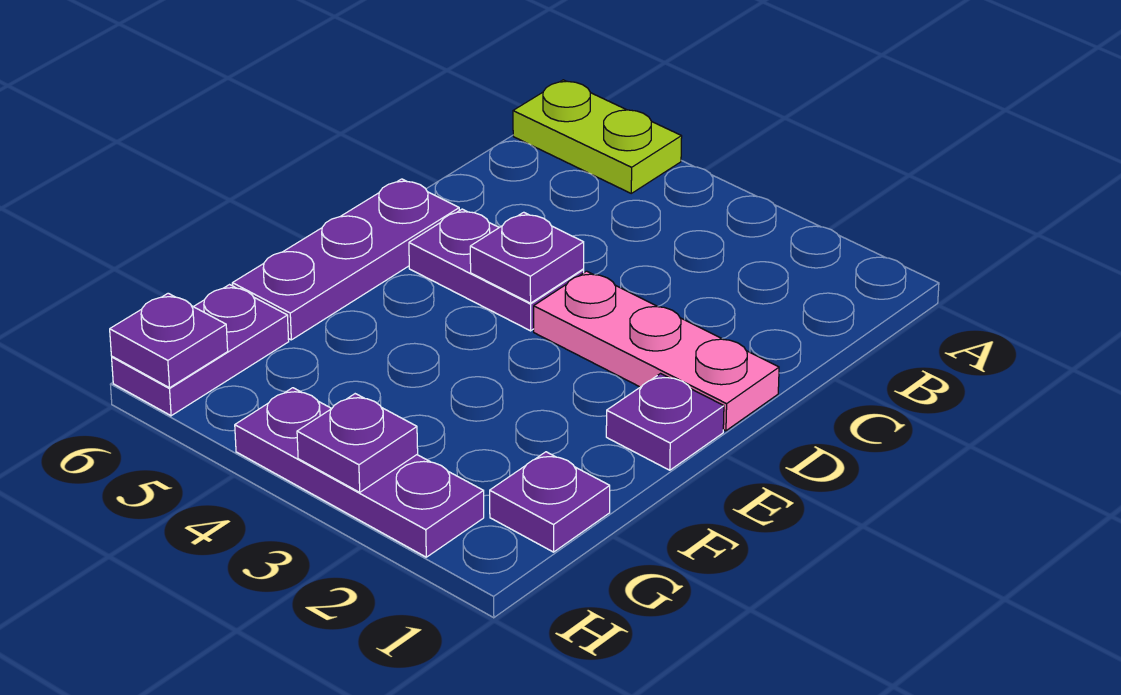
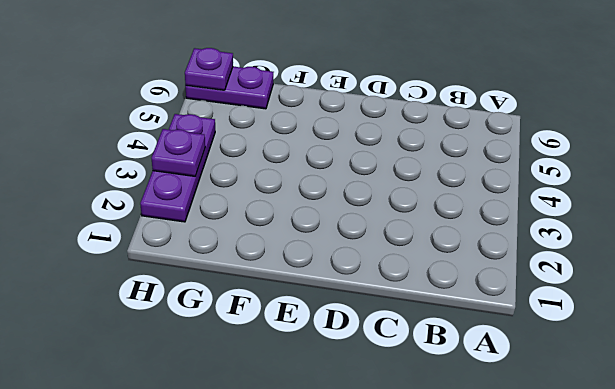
none -> lime plate A5:A6 level 1
none -> pink plate D1:D3 level 1

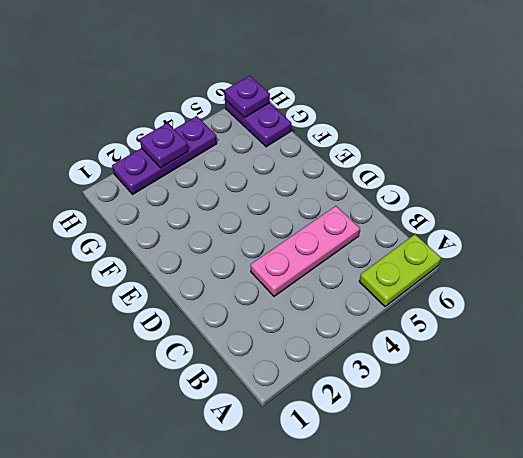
pink plate C3:C5 level 1 -> pink plate D1:D3 level 1
none -> purple plate D4:D5 level 1
none -> purple plate D6:F6 level 1

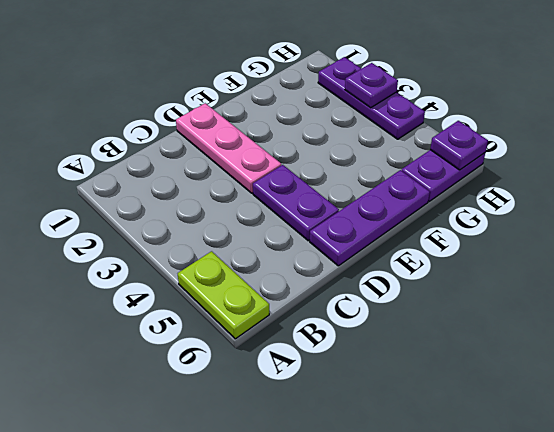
none -> purple plate E1 level 1
none -> purple plate G1 level 1

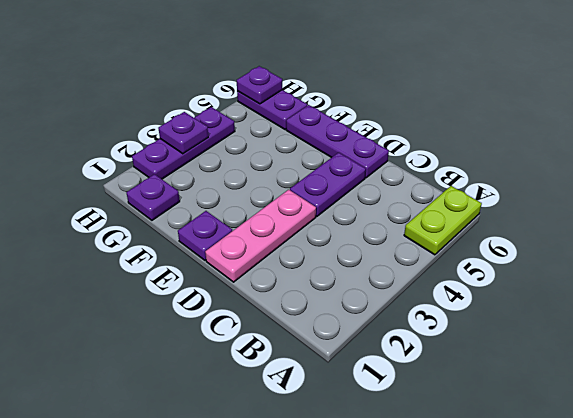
none -> purple plate D4 level 2

